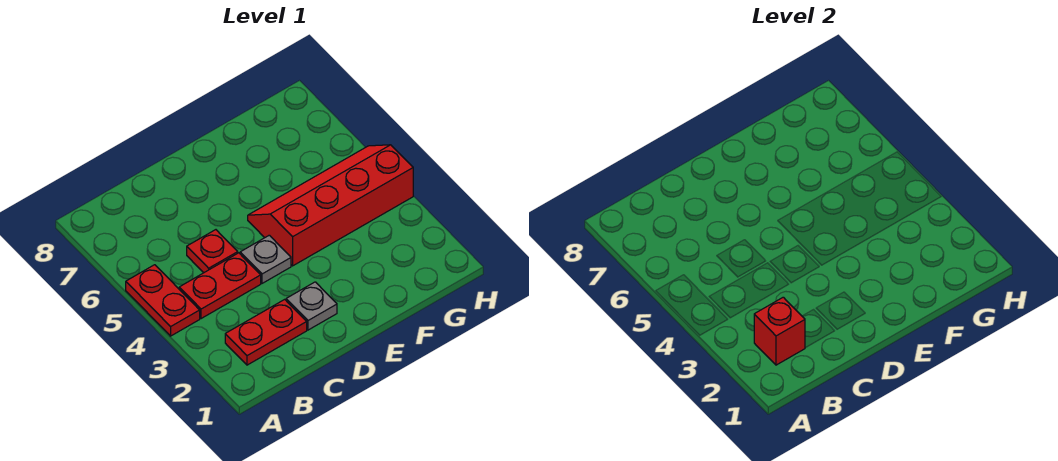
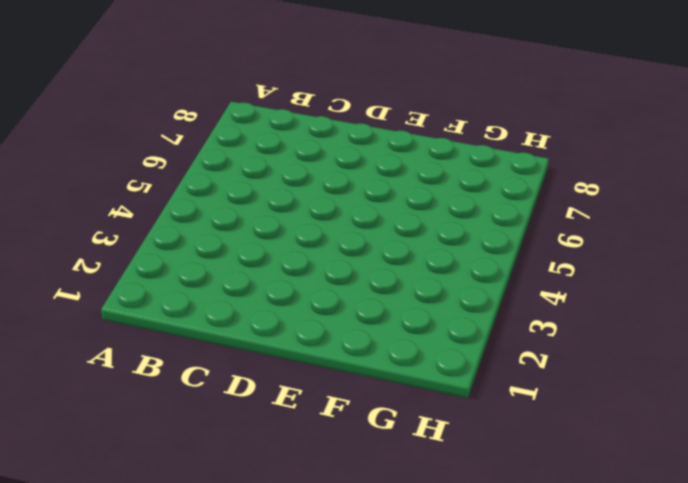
none -> red plate A4:A5 level 1
none -> red plate B2:C2 level 1

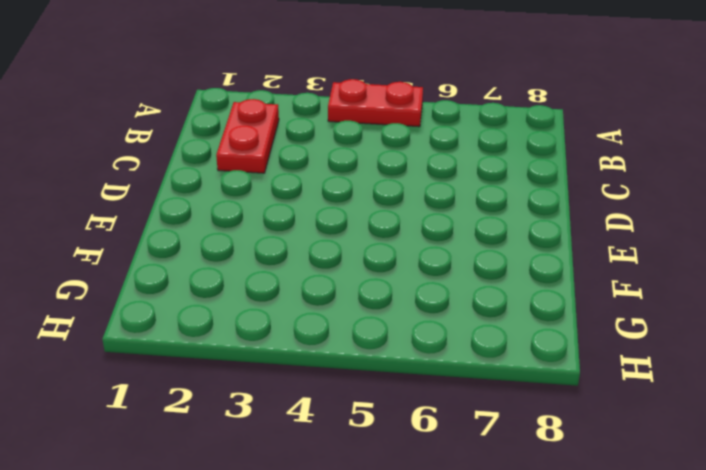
none -> red plate B4:C4 level 1
none -> red plate C5 level 1

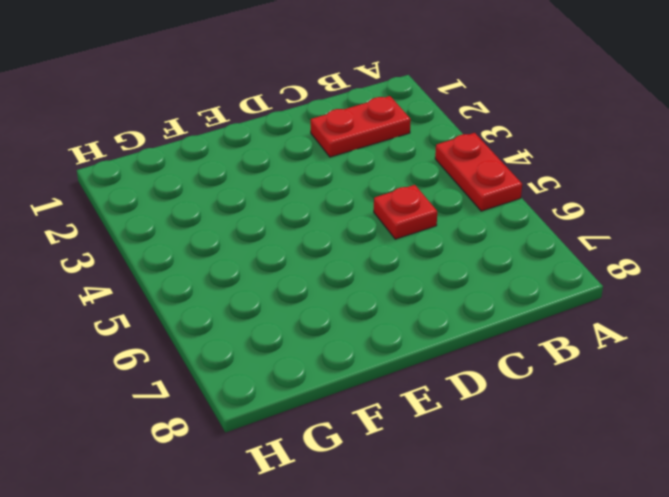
none -> red plate B4:C4 level 1
none -> grey plate D2 level 1

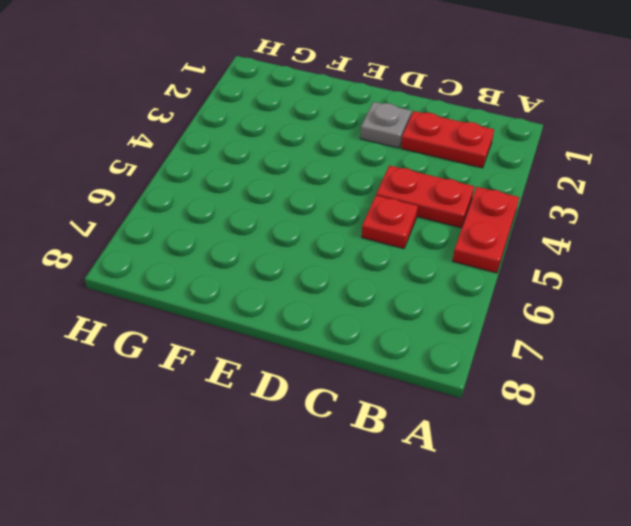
none -> grey plate D4 level 1
none -> red slope E4:H5 level 1 top 4

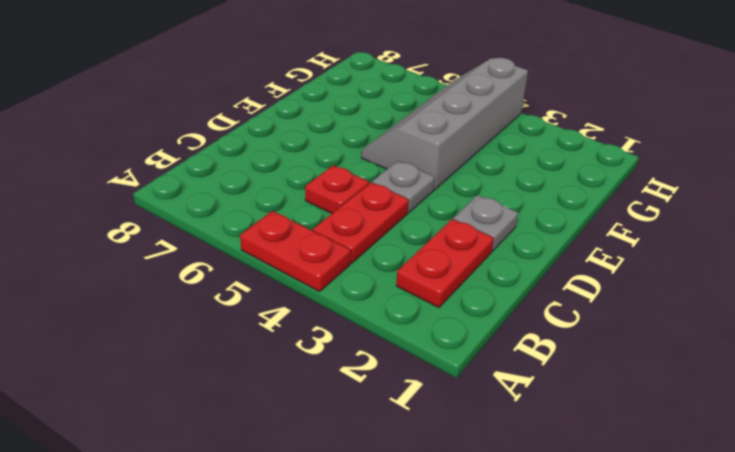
grey slope E4:H5 level 1 top 4 -> red slope E4:H5 level 1 top 4
none -> red brick B2 level 2

